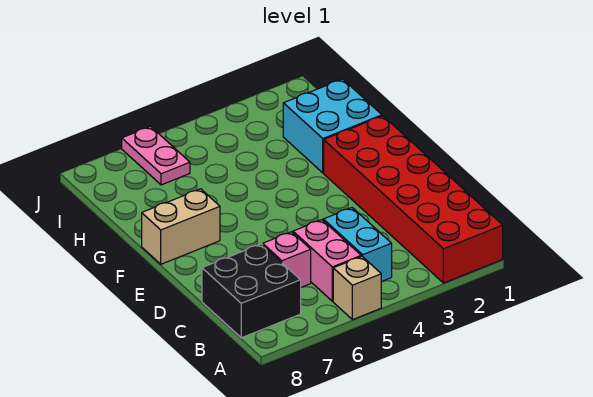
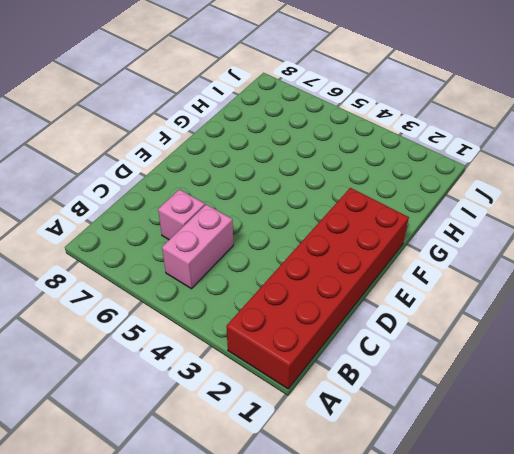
none -> tan brick A5 level 1
none -> cyan brick B4:C4 level 1

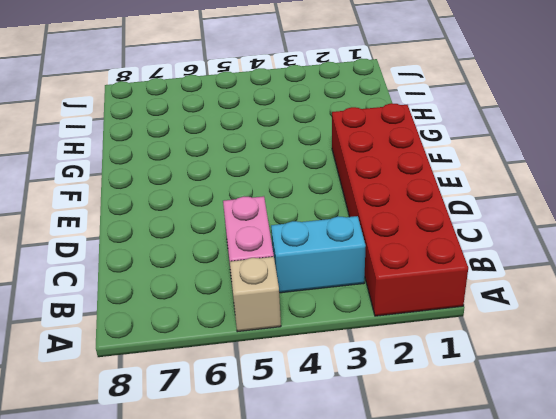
cyan brick B3:B4 level 1 -> cyan brick B4:C4 level 1
none -> black brick B7:C8 level 1
none -> pink brick C6 level 1

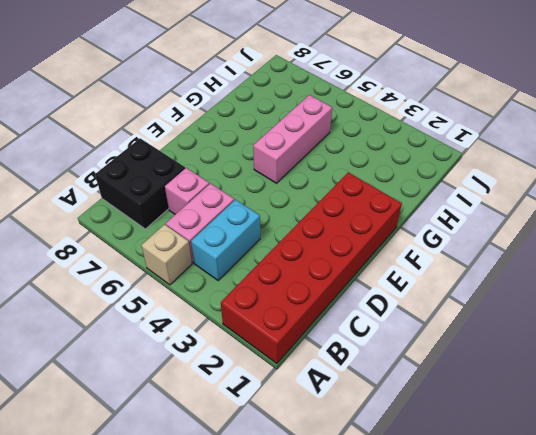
pink brick F5:H5 level 1 -> none
none -> tan brick F7:F8 level 1
none -> cyan brick G1:H2 level 1

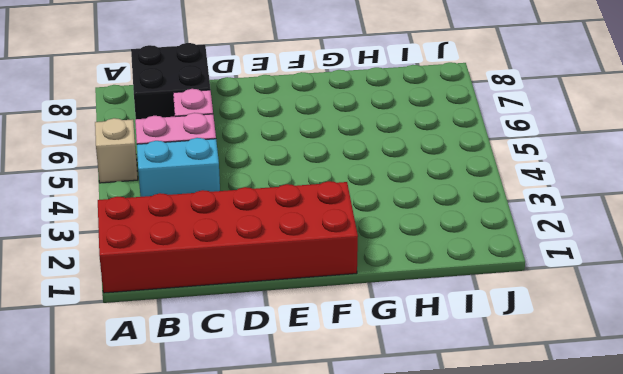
none -> tan brick F7:F8 level 1
none -> cyan brick G1:H2 level 1

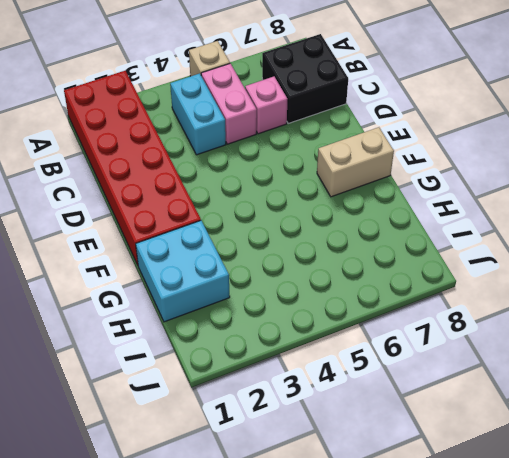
none -> pink plate I6:J6 level 1

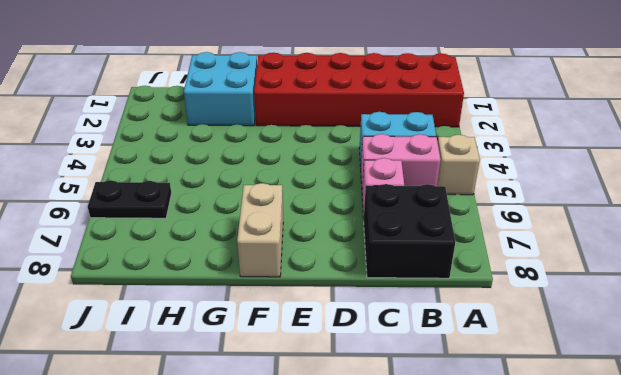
black plate I6:J6 level 1 -> pink plate I6:J6 level 1

